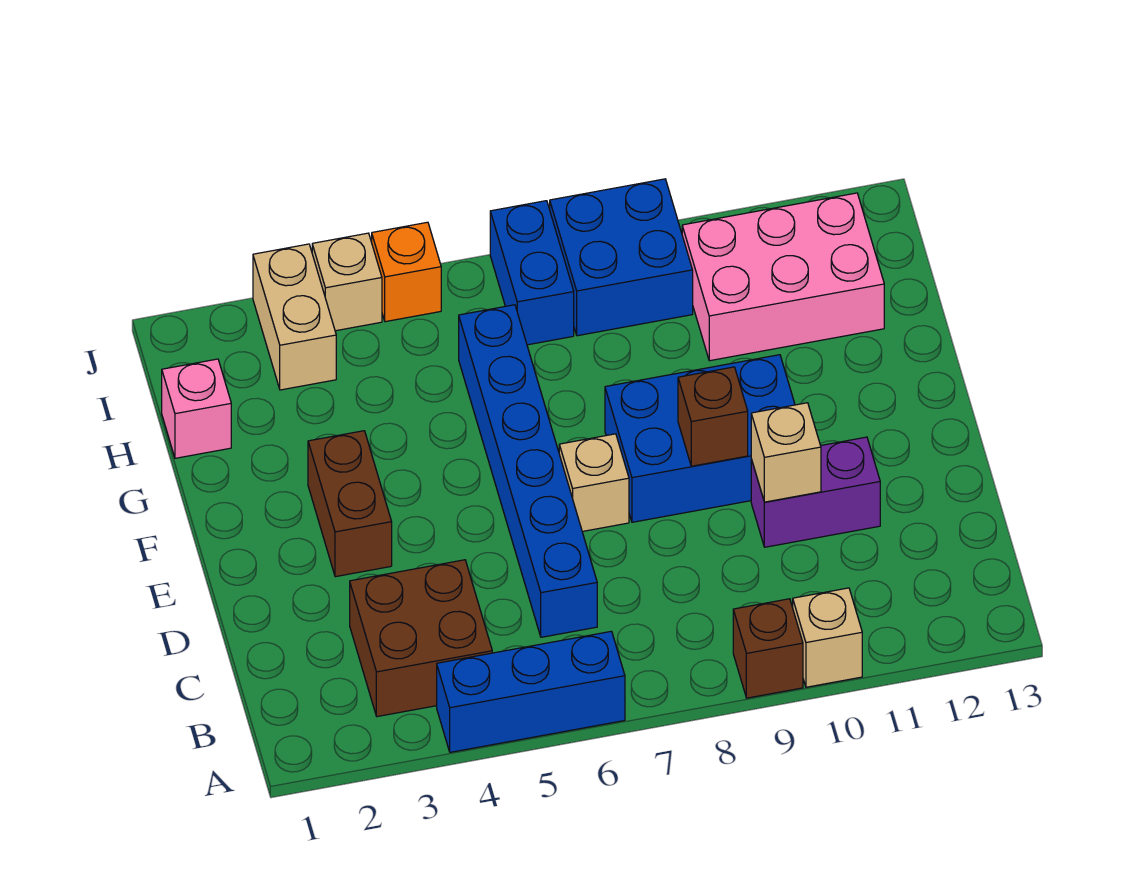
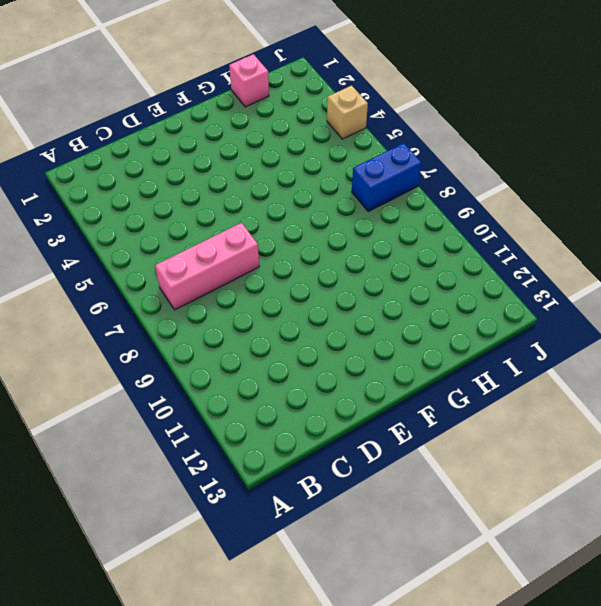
pink brick B7:D7 level 1 -> none
none -> blue brick A4:A6 level 1
none -> brown brick A9 level 1
none -> tan brick A10 level 1

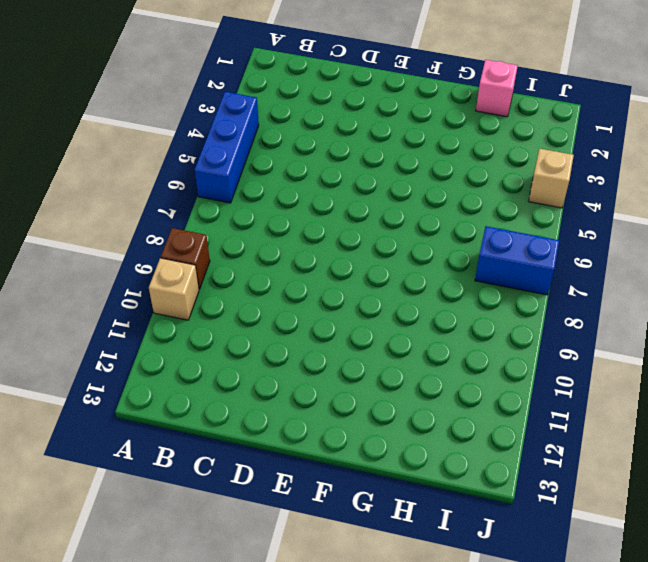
none -> brown brick B3:C4 level 1
none -> blue brick C6:H6 level 1
none -> purple brick D10:D11 level 1

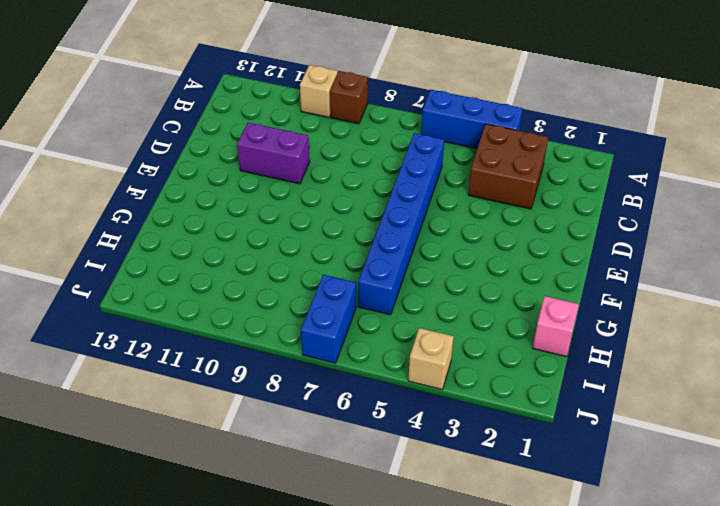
none -> brown brick E3:F3 level 1
none -> tan brick E7 level 1
none -> blue brick E8:F10 level 1

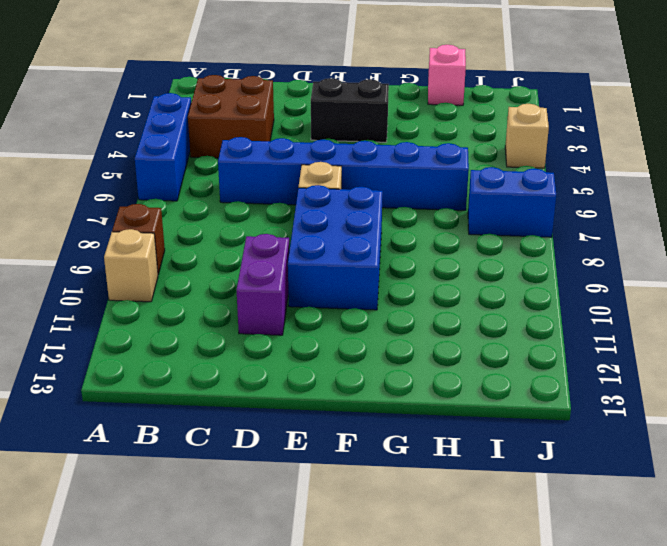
black brick E3:F3 level 1 -> brown brick E3:F3 level 1
none -> pink brick H10:I12 level 1
none -> tan brick I3:J3 level 1
none -> blue brick I8:J9 level 1

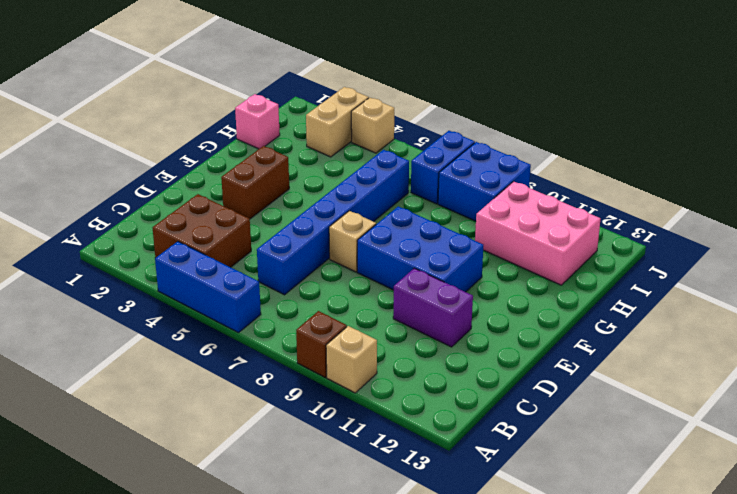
none -> orange brick J5 level 1
none -> tan brick D10 level 2
none -> brown brick E9 level 2

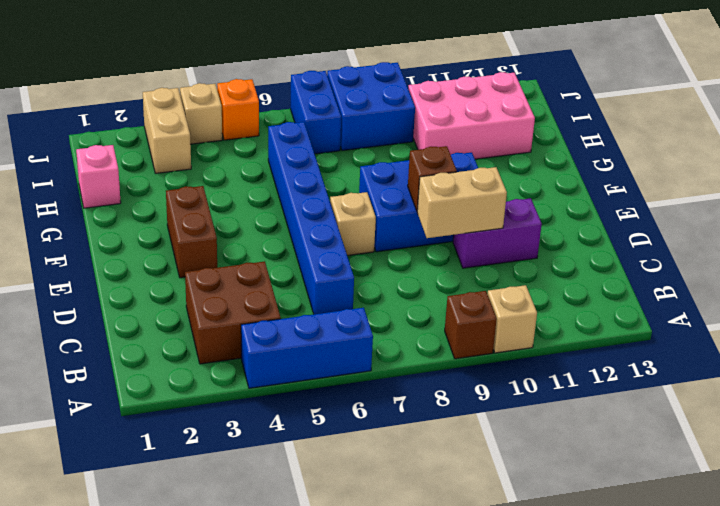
tan brick D9:D10 level 2 -> tan brick D10 level 2

